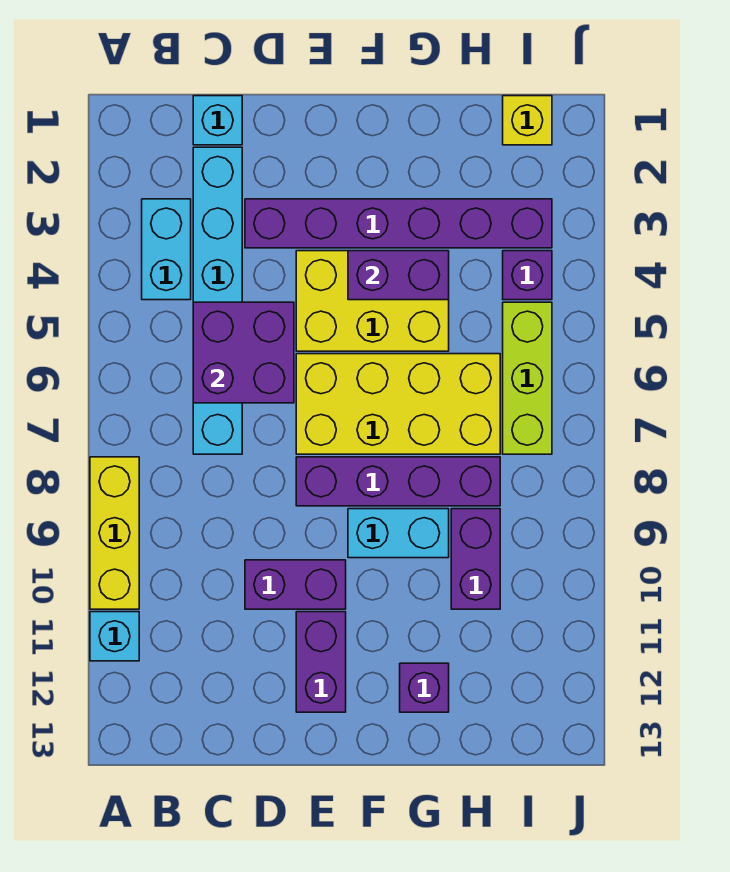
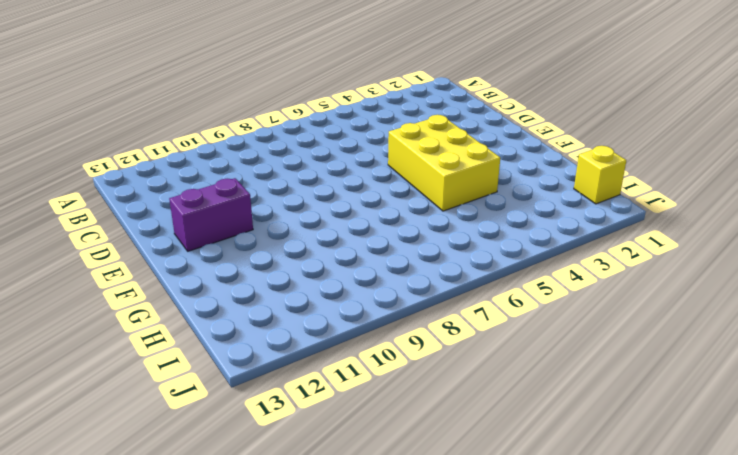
none -> yellow brick A8:A10 level 1
none -> cyan brick A11 level 1
none -> cyan brick B3:B4 level 1

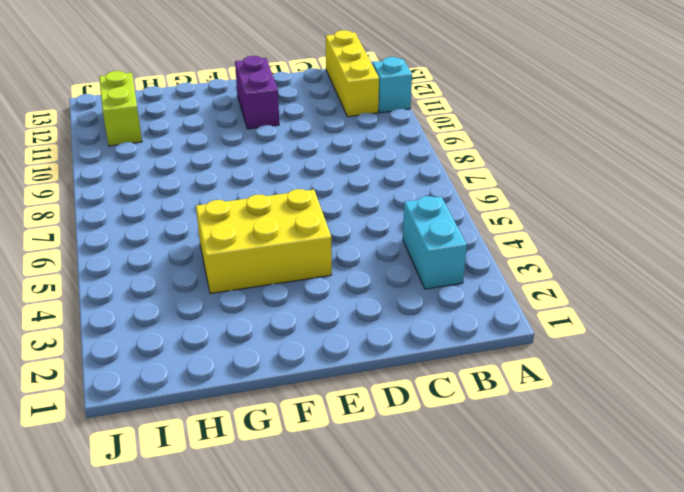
yellow brick B11:B13 level 1 -> yellow brick A8:A10 level 1
lime brick I11:I12 level 1 -> none
none -> cyan brick C1 level 1
none -> cyan brick C2:C7 level 1
none -> purple brick D3:I3 level 1

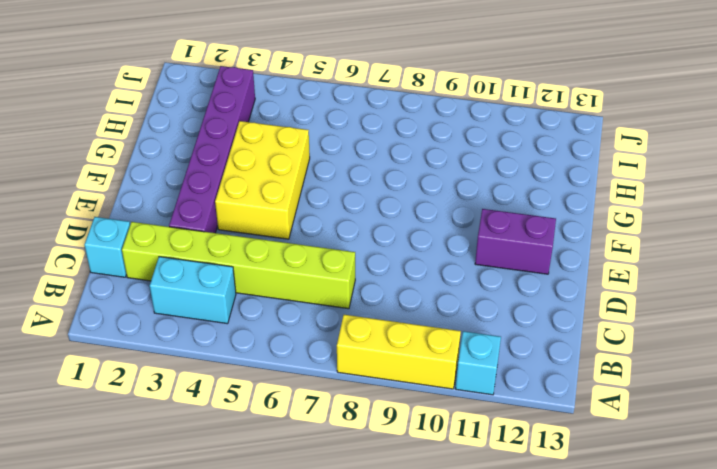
lime brick C2:C7 level 1 -> cyan brick C2:C7 level 1
none -> purple brick D10:E10 level 1
none -> yellow brick E6:H7 level 1
none -> purple brick E8:H8 level 1

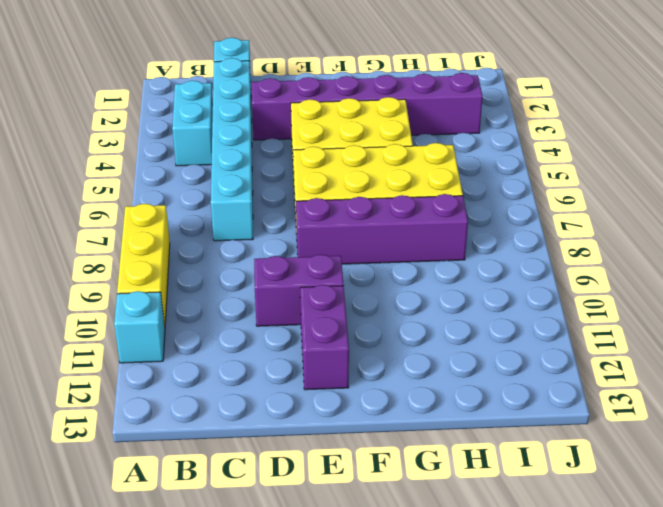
none -> cyan brick F9:G9 level 1
none -> purple brick G12 level 1
none -> purple brick H9:H10 level 1

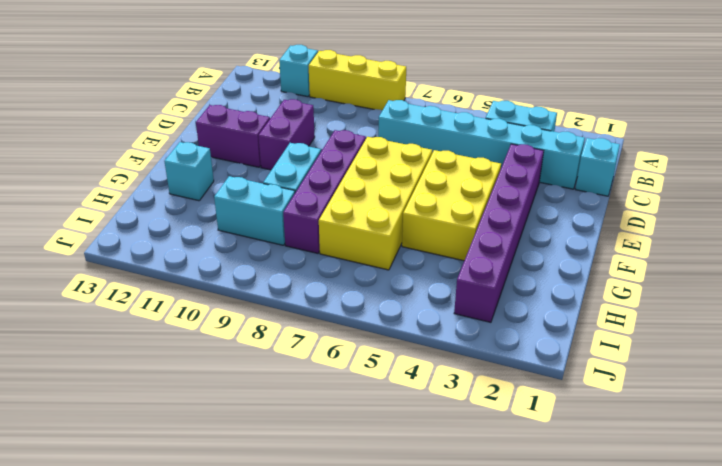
cyan brick G12 level 1 -> purple brick G12 level 1
cyan brick H9:H10 level 1 -> purple brick H9:H10 level 1
none -> yellow brick I1 level 1
none -> purple brick I4 level 1
none -> lime brick I5:I7 level 1

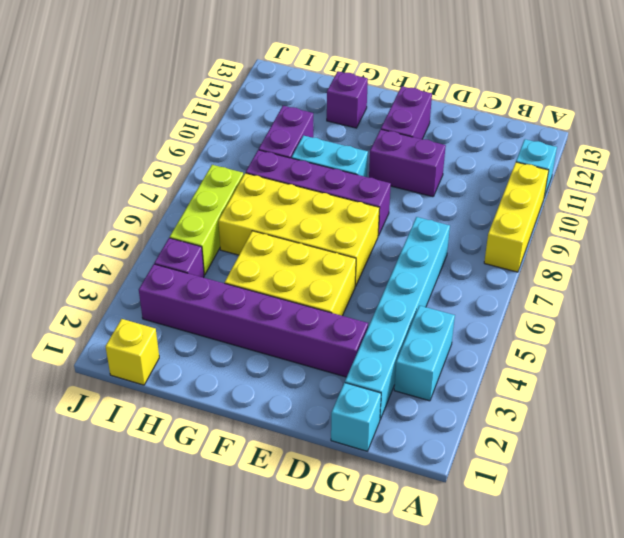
none -> purple brick C5:D6 level 2
none -> purple brick F4:G4 level 2

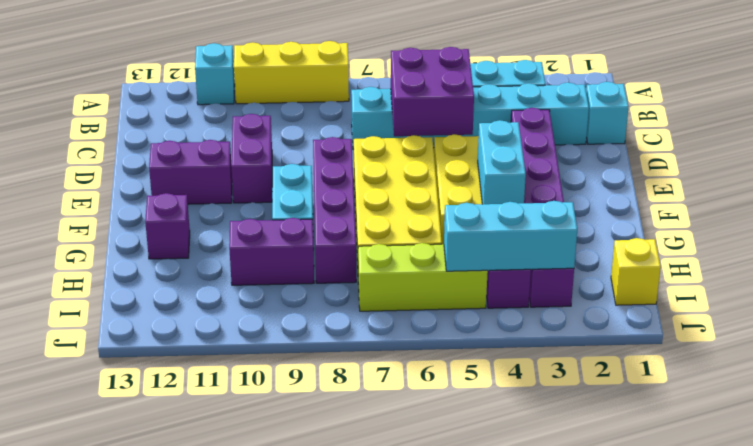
cyan brick F4:G4 level 2 -> purple brick F4:G4 level 2
cyan brick I3:I5 level 2 -> none

